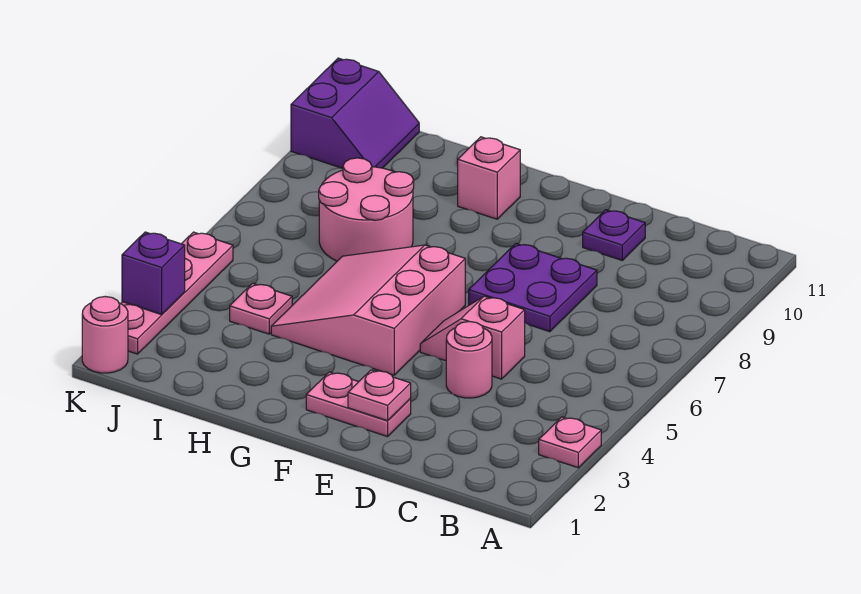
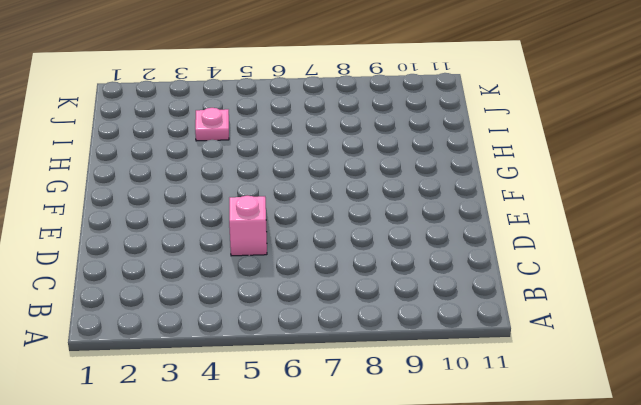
none -> pink plate A3 level 1
none -> pink round brick D4 level 1
none -> purple plate D7:E8 level 1

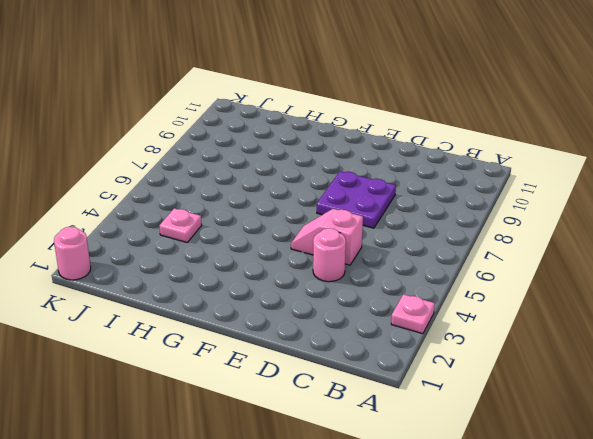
none -> purple plate D10 level 1
none -> pink plate E2:F2 level 1
none -> pink slope F4:H6 level 1 top F

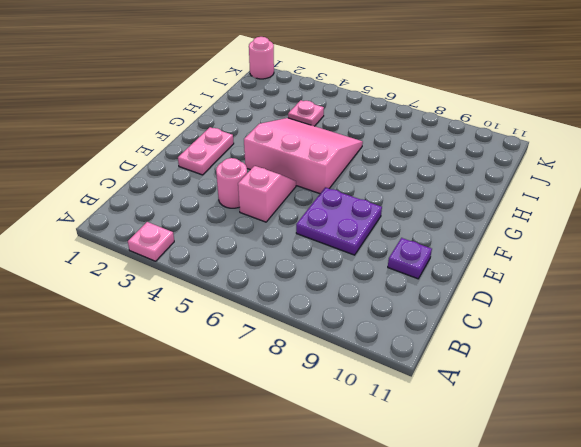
none -> pink brick G10 level 1
none -> pink round brick H7:I8 level 1
none -> purple slope J10:K11 level 1 top K

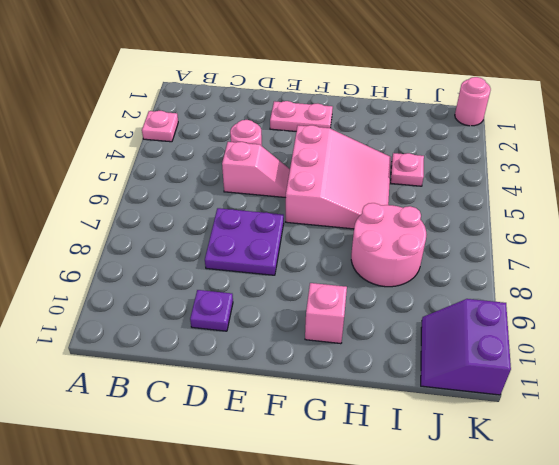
none -> pink plate K2:K5 level 1
none -> pink plate E2 level 2
none -> purple brick K3 level 2

